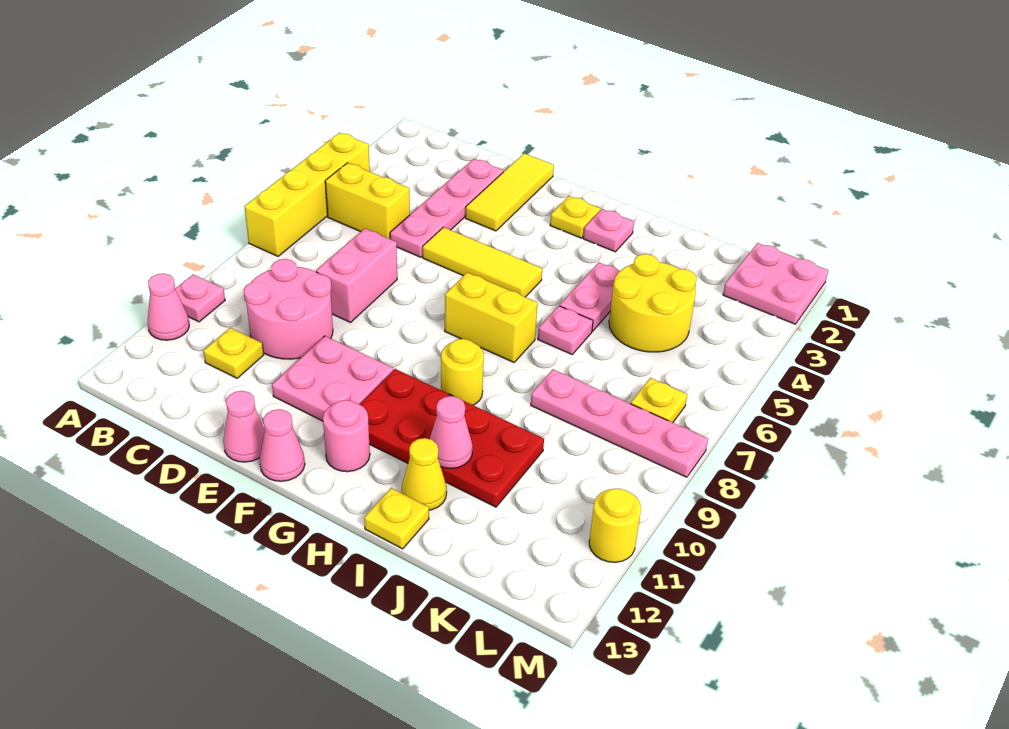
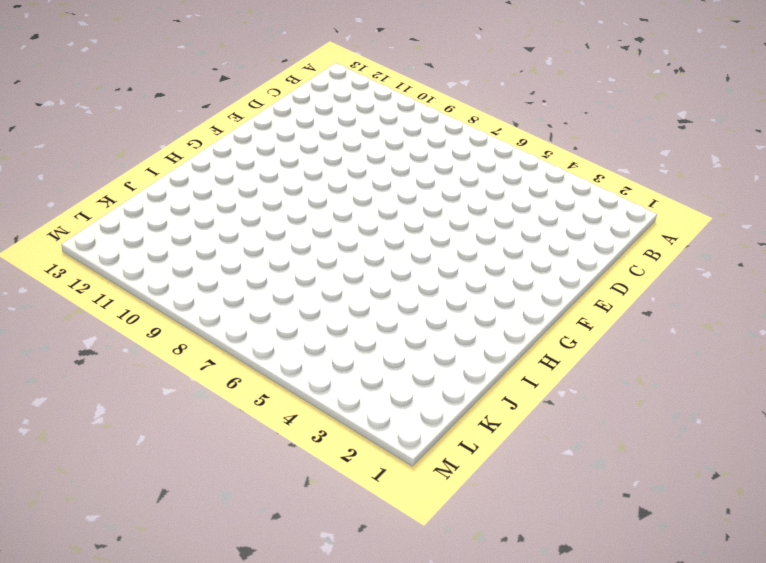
none -> yellow brick A4:A7 level 1
none -> pink plate A10 level 1
none -> pink cone A11 level 1

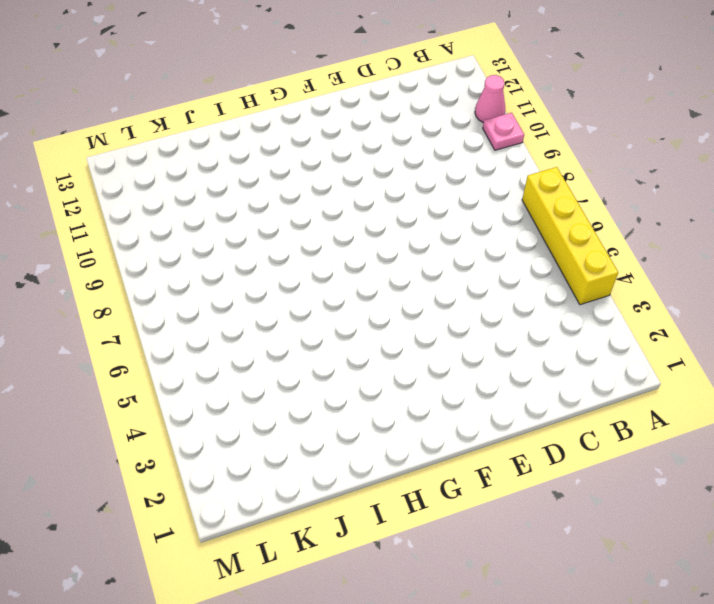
none -> yellow brick B5:C5 level 1
none -> pink round brick C9:D10 level 1
none -> yellow plate C11 level 1

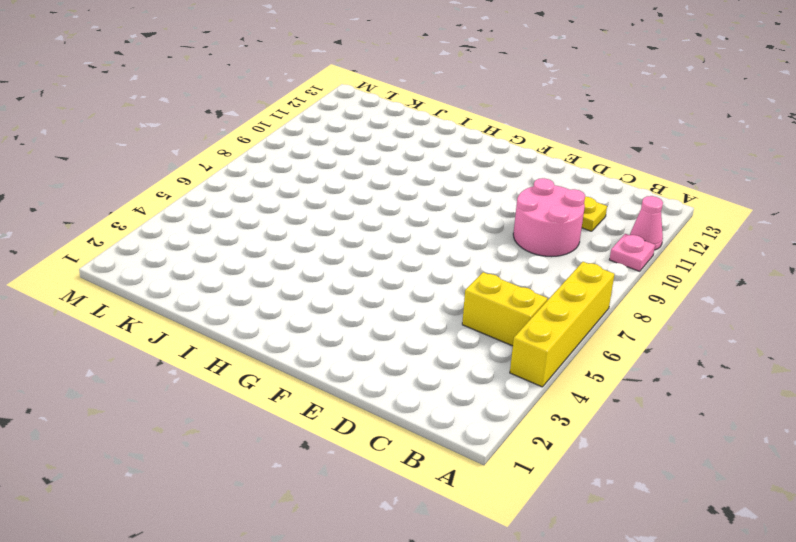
none -> pink plate D2:D5 level 1
none -> pink brick D7:D8 level 1
none -> yellow tile E1:E3 level 1

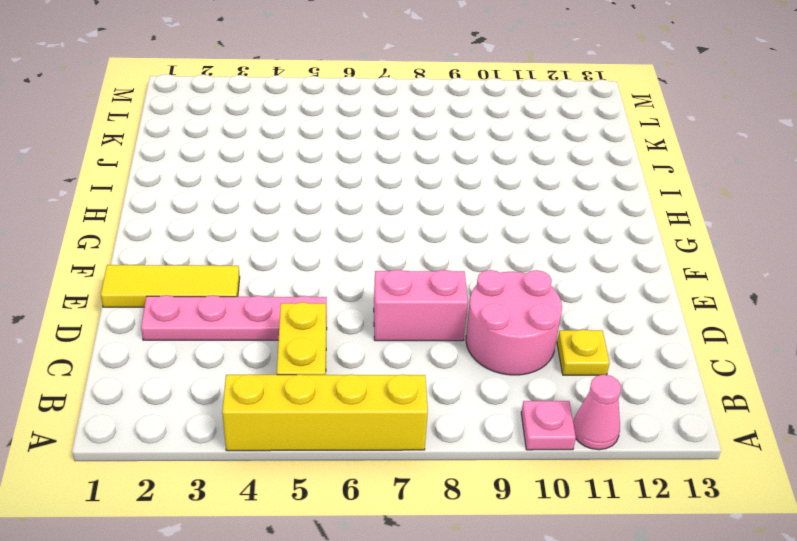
none -> yellow tile E5:G5 level 1
none -> pink plate E10:F11 level 1
none -> pink cone E13 level 1

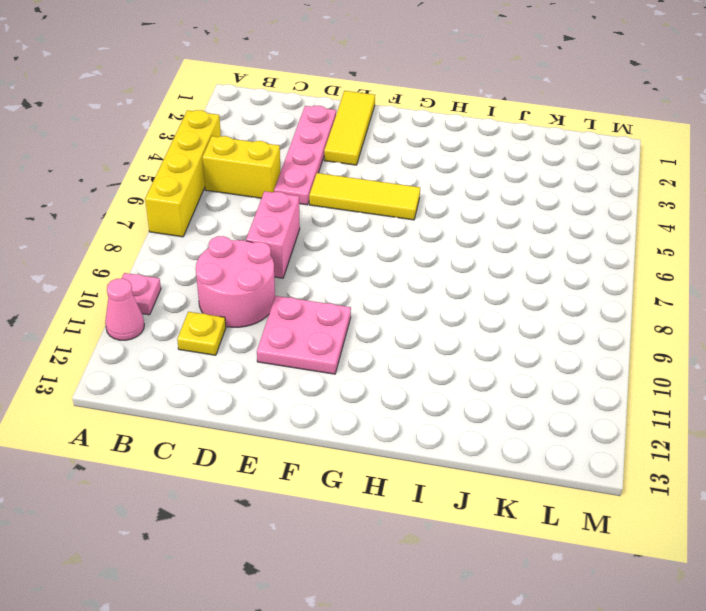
none -> pink cone E13 level 1
none -> pink cone F13 level 1
none -> yellow plate G2 level 1

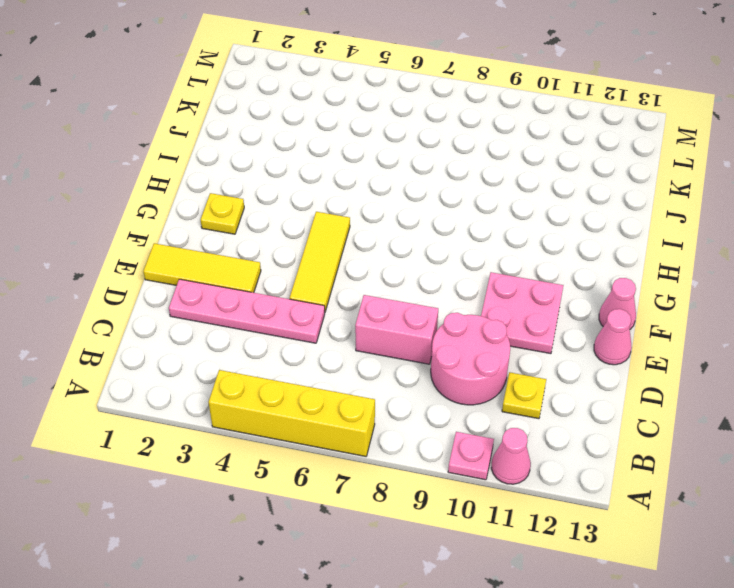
none -> yellow brick B5:C5 level 1
none -> yellow brick G7:H7 level 1
none -> red plate G10:J11 level 1

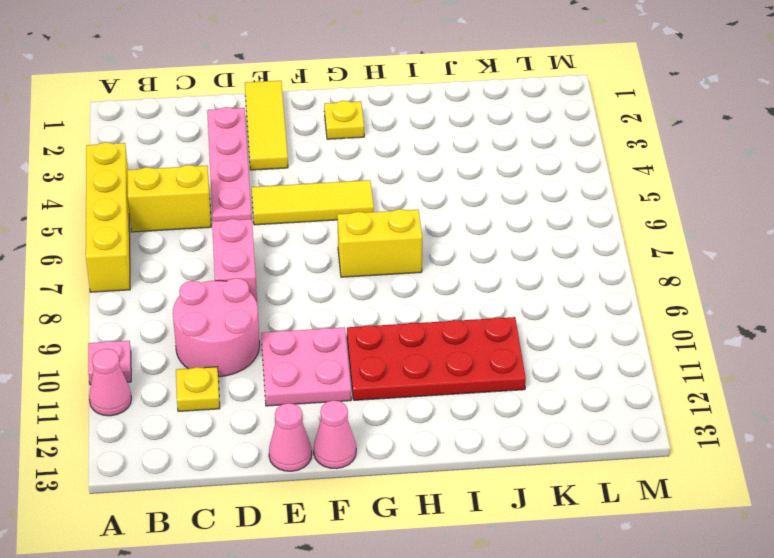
none -> pink round brick G12 level 1
none -> pink plate H2 level 1
none -> yellow round brick H9 level 1

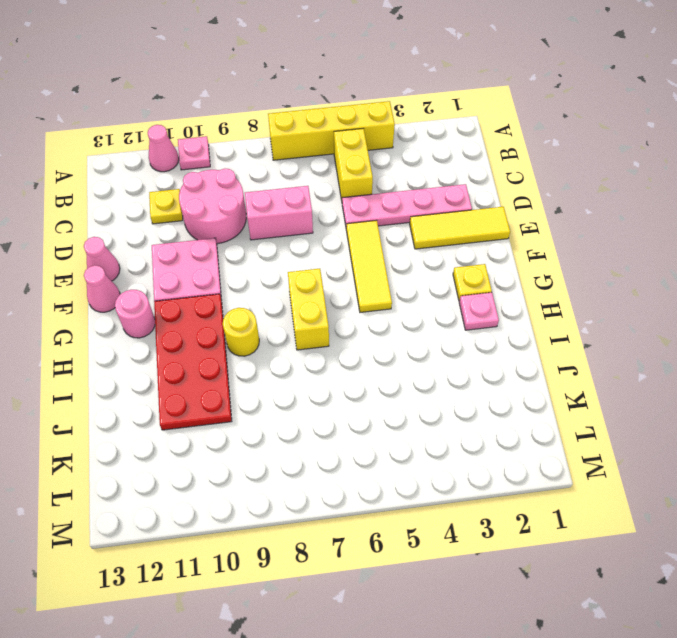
none -> pink plate I4:I5 level 1
none -> pink plate I6 level 1
none -> yellow cone I12 level 1

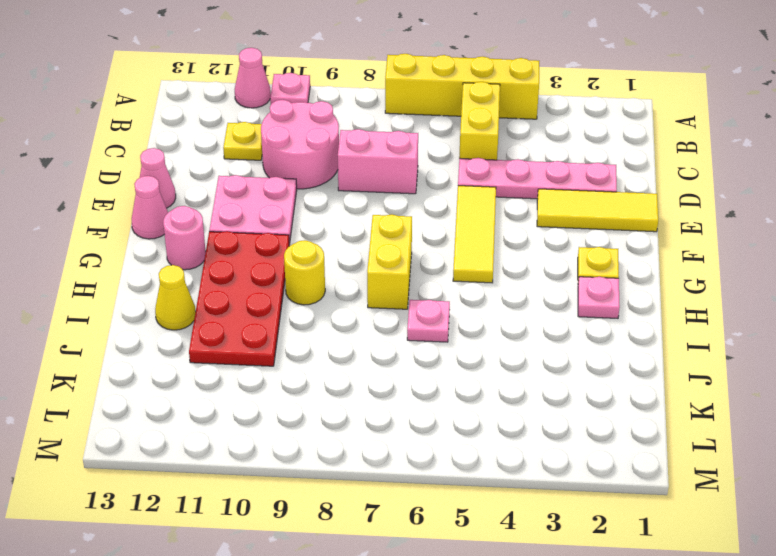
none -> pink plate I4:I5 level 1
none -> yellow plate I13 level 1
none -> yellow round brick J4:K5 level 1

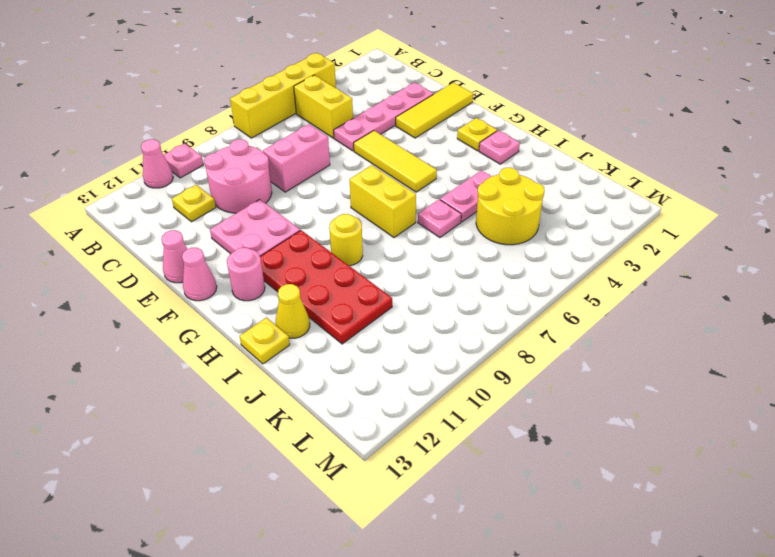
none -> pink plate J8:M8 level 1
none -> pink plate L1:M2 level 1
none -> yellow plate L7 level 1

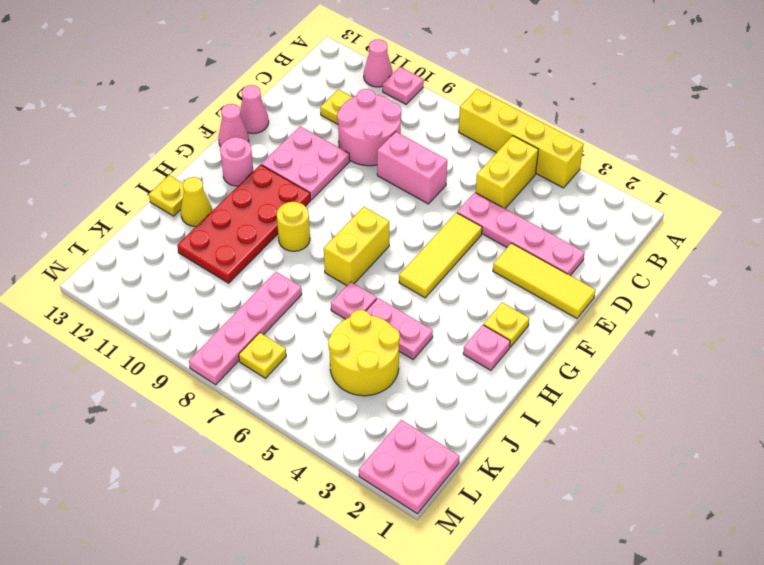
none -> yellow round brick M11 level 1
none -> pink cone I11 level 2

